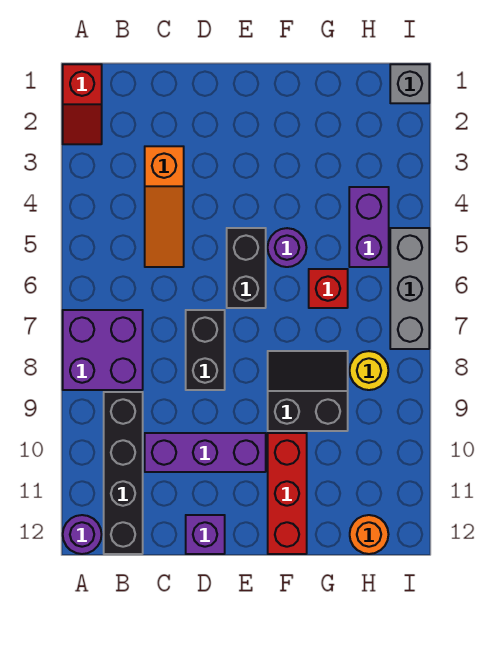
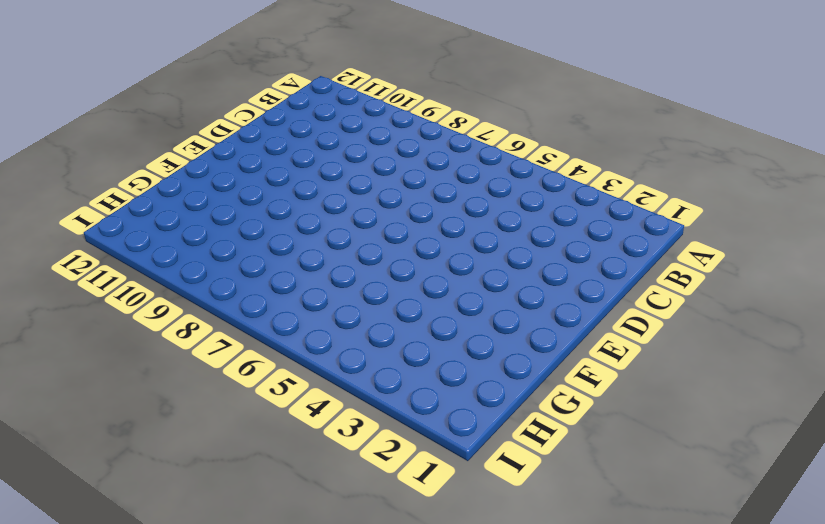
none -> red slope A1:A2 level 1 top 1
none -> purple brick A7:B8 level 1
none -> purple round brick A12 level 1

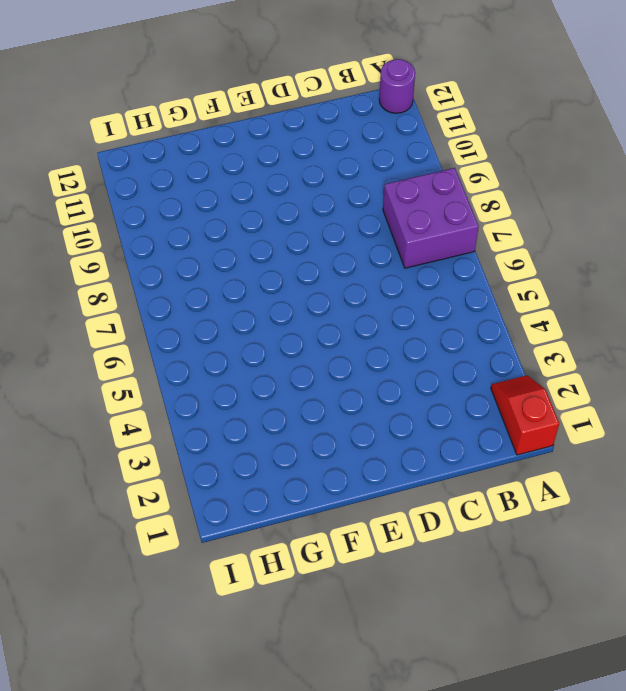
none -> black brick B9:B12 level 1
none -> orange slope C3:C5 level 1 top 3
none -> purple brick C10:E10 level 1

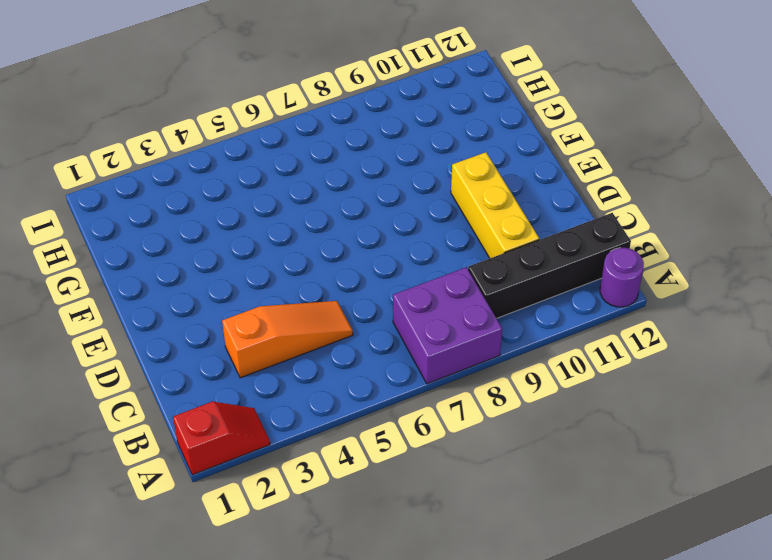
yellow brick C10:E10 level 1 -> purple brick C10:E10 level 1
none -> black brick D7:D8 level 1
none -> purple brick D12 level 1
none -> black brick E5:E6 level 1

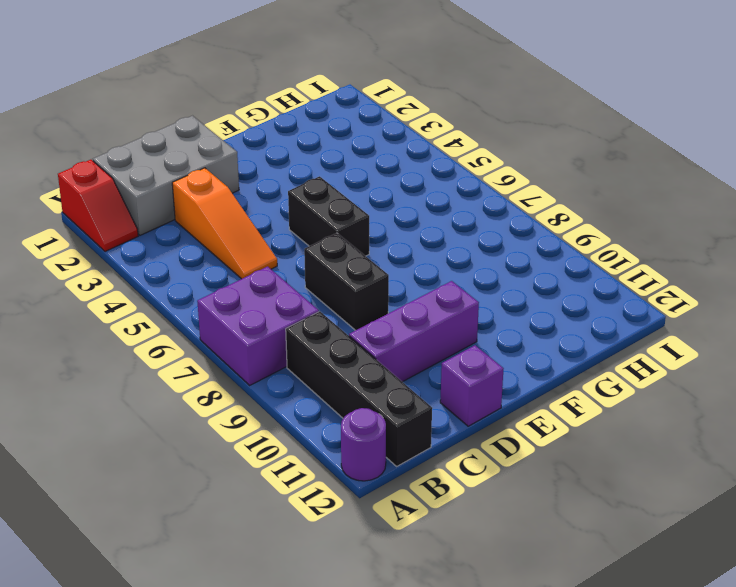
grey brick B1:D2 level 1 -> none
none -> purple round brick F5 level 1
none -> black slope F8:G9 level 1 top 9
none -> red brick F10:F12 level 1

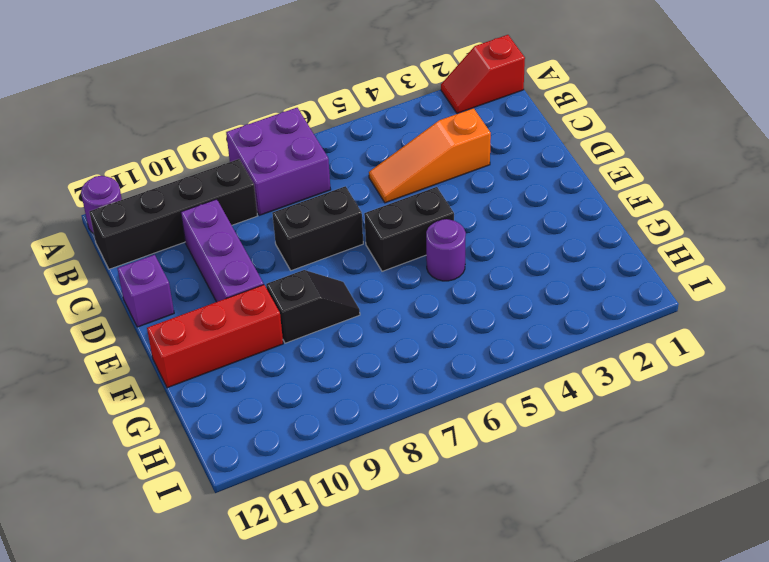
black slope F8:F9 level 1 top 9 -> black slope F8:G9 level 1 top 9
none -> red brick G6 level 1
none -> purple brick H4:H5 level 1
none -> yellow round brick H8 level 1

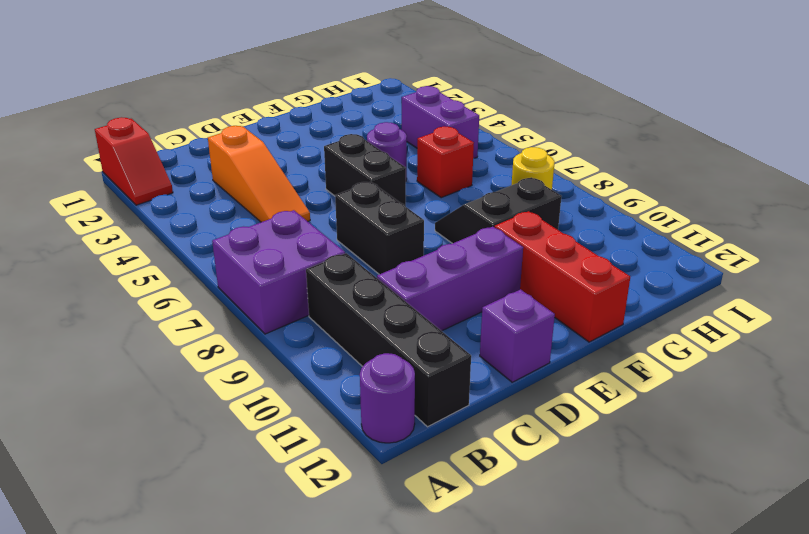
none -> orange round brick H12 level 1
none -> grey brick I1 level 1
none -> grey brick I5:I7 level 1

